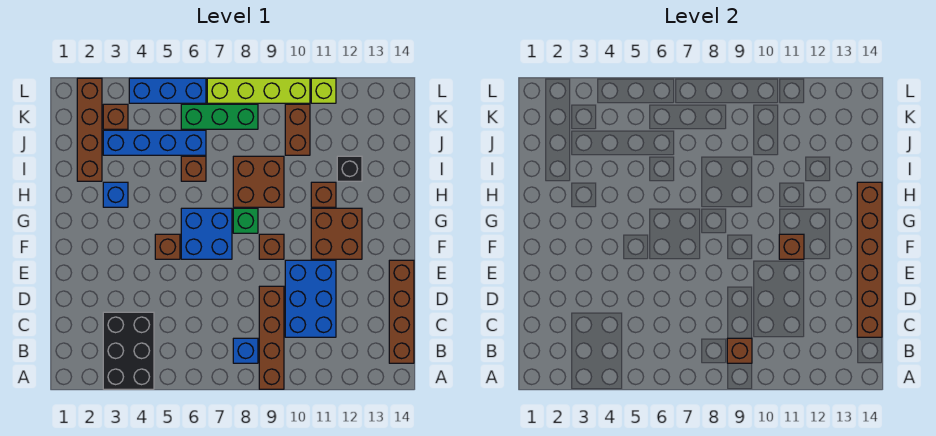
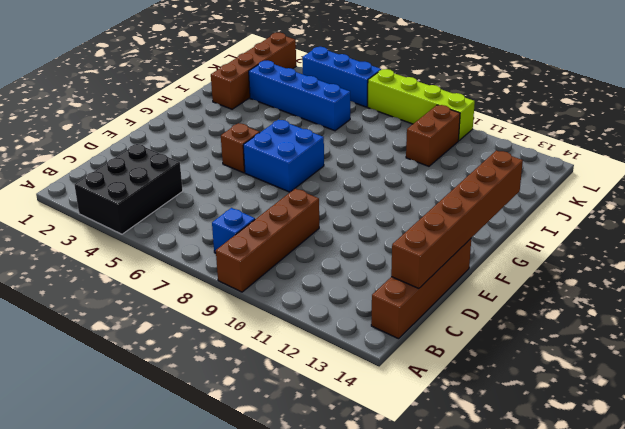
none -> blue brick C10:E11 level 1
none -> brown brick F9 level 1
none -> brown brick F11:G12 level 1

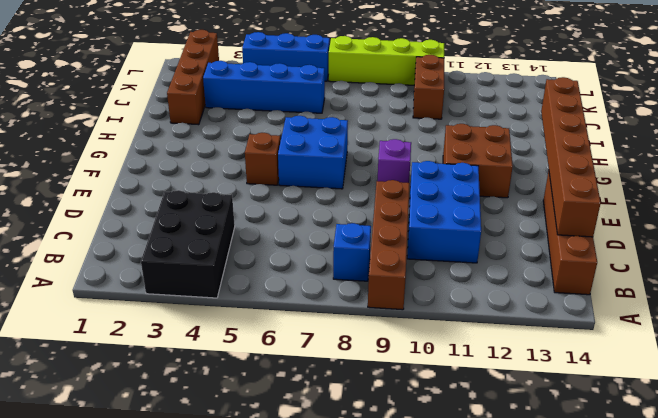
purple brick F9 level 1 -> brown brick F9 level 1
none -> green brick G8 level 1
none -> blue brick H3 level 1
none -> brown brick H8:I9 level 1

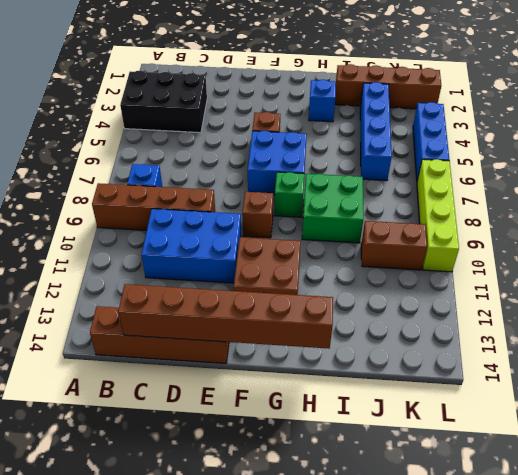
green brick H8:I9 level 1 -> brown brick H8:I9 level 1
none -> brown brick H11 level 1
none -> brown brick I6 level 1
none -> black brick I12 level 1

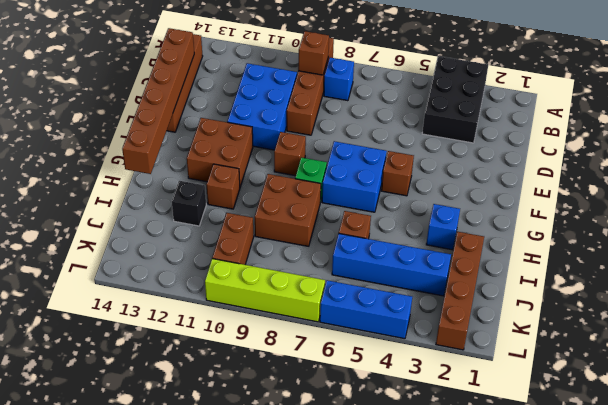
none -> brown brick K3 level 1
none -> green brick K6:K8 level 1
none -> lime brick L11 level 1

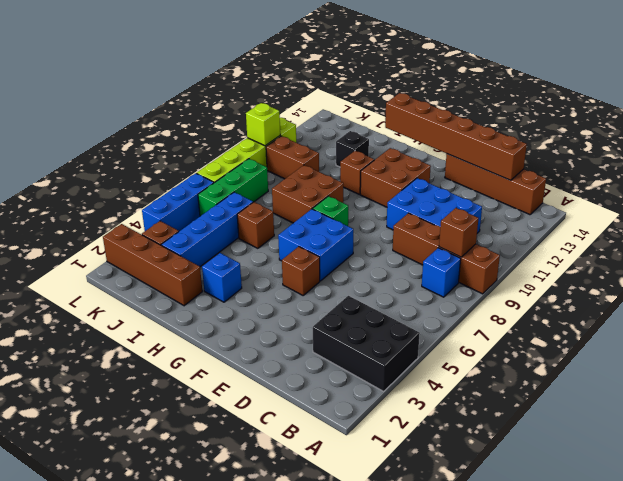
lime brick L10 level 2 -> none
none -> brown brick F9 level 1
none -> brown brick F11 level 2

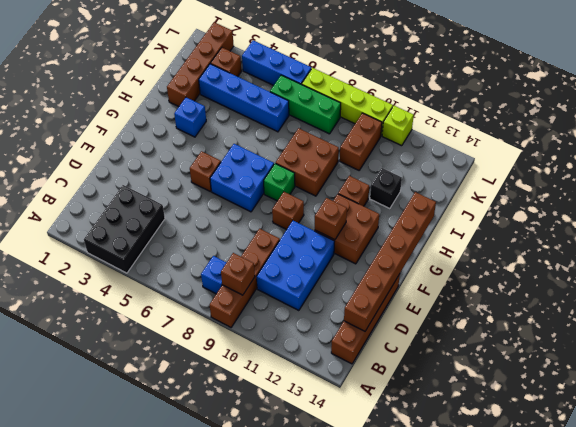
none -> brown brick I6 level 1

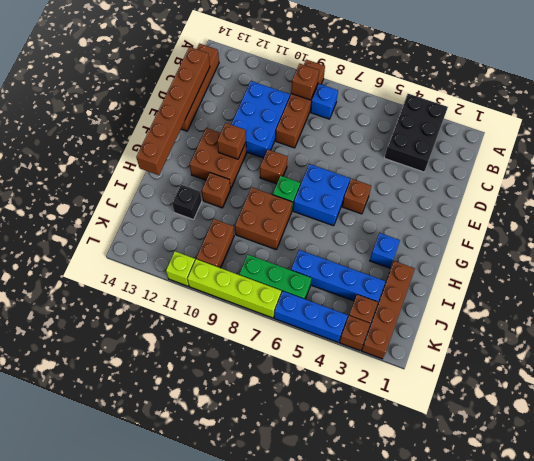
brown brick L3 level 1 -> brown brick I6 level 1

